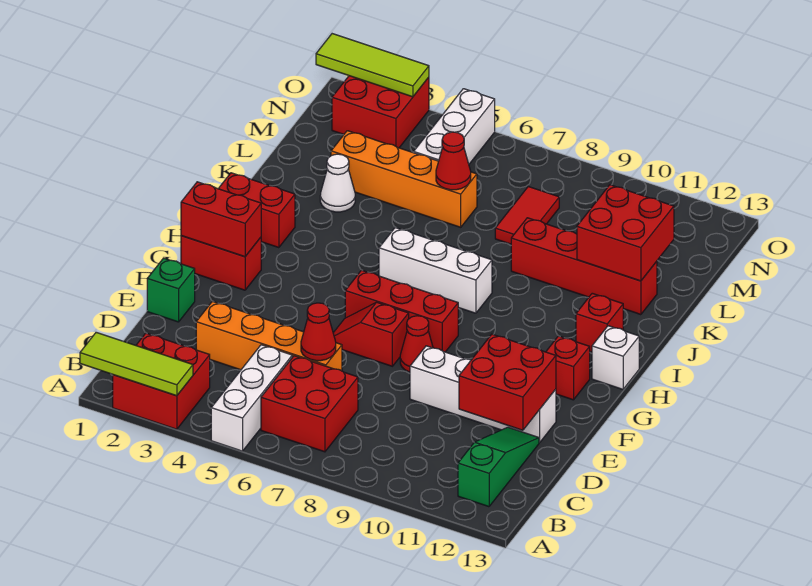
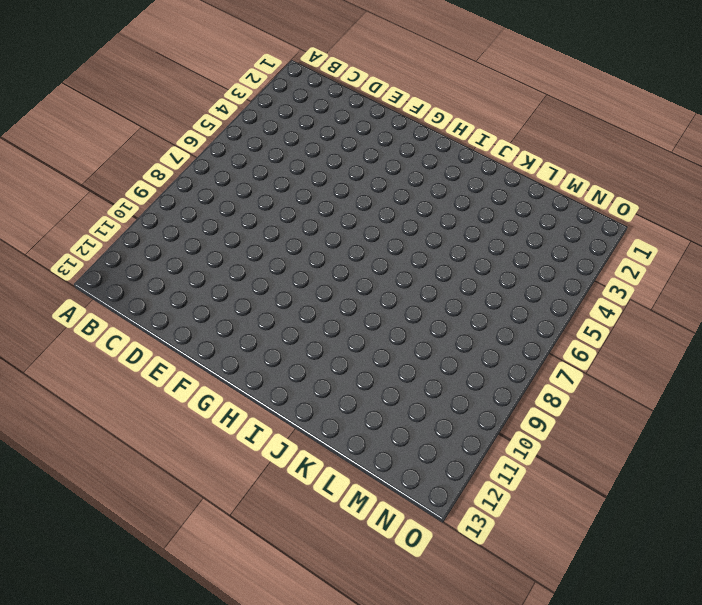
none -> red brick A2:B3 level 1
none -> white brick A5:C5 level 1
none -> red brick B6:C7 level 1

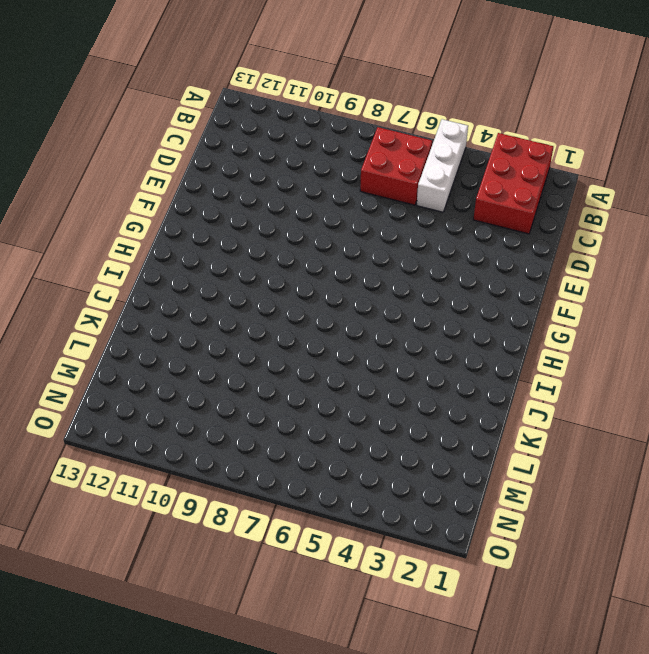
red brick A2:C3 level 1 -> red brick A2:B3 level 1
none -> green slope B12:D12 level 1 top B
none -> orange brick D3:D6 level 1
none -> green brick E1 level 1

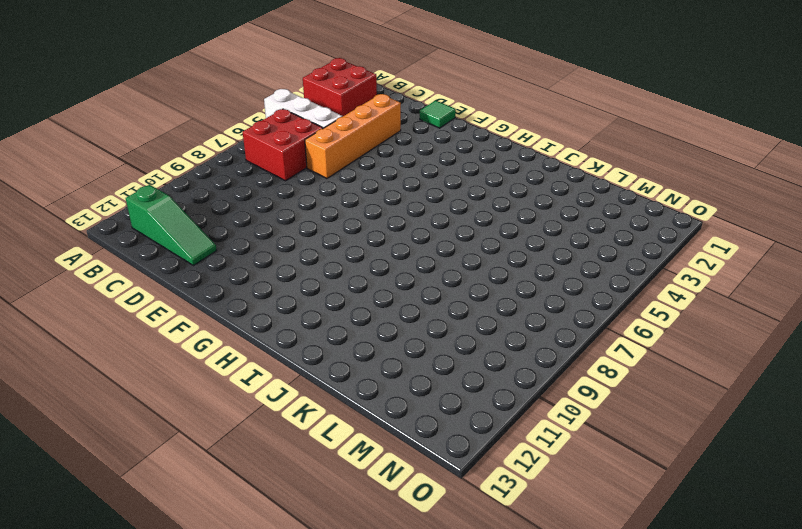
green tile E1 level 1 -> green brick E1 level 1
none -> white brick E9:E12 level 1
none -> red slope F6:F7 level 1 top 7
none -> red cone F8 level 1

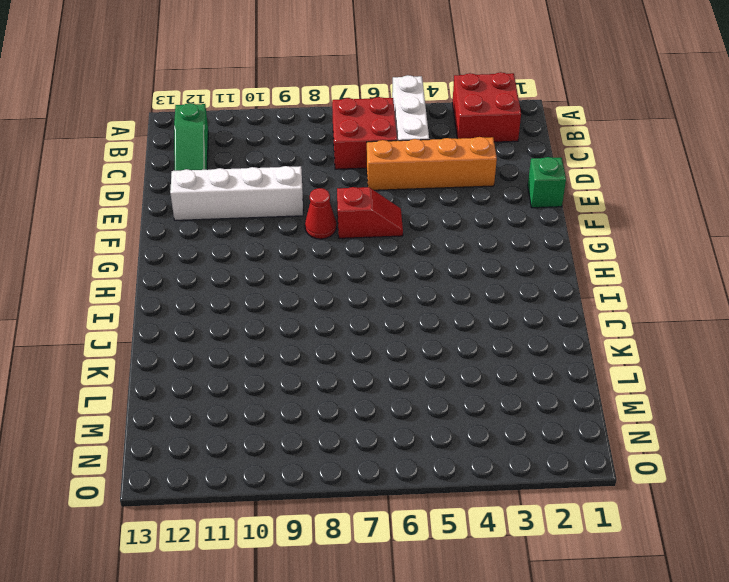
none -> red brick G1:G2 level 1
none -> red brick G6:G8 level 1
none -> red brick G12 level 1

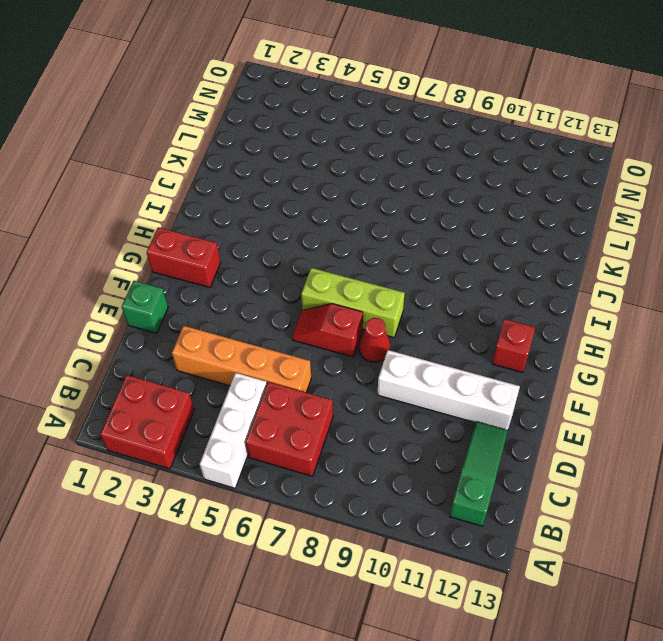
lime brick G6:G8 level 1 -> red brick G6:G8 level 1
none -> white brick H13 level 1
none -> red brick I1:I2 level 1
none -> white brick I6:I8 level 1

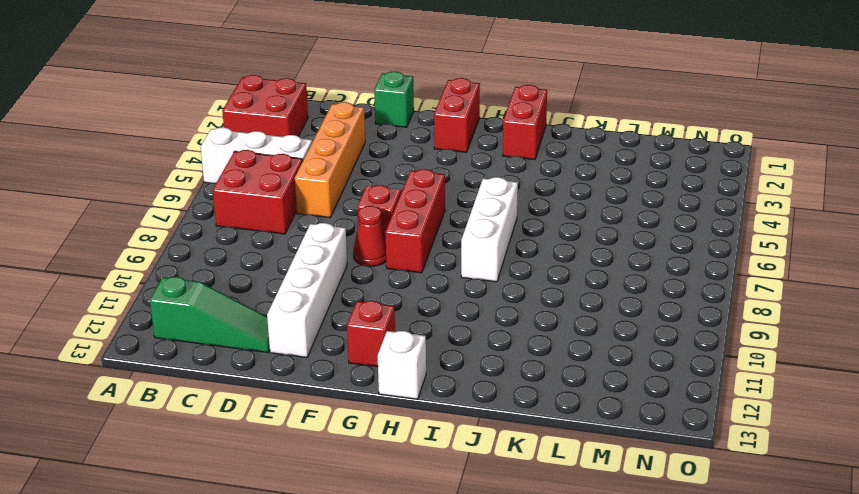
none -> red brick I12 level 1
none -> white cone K3 level 1
none -> red brick K9:K12 level 1

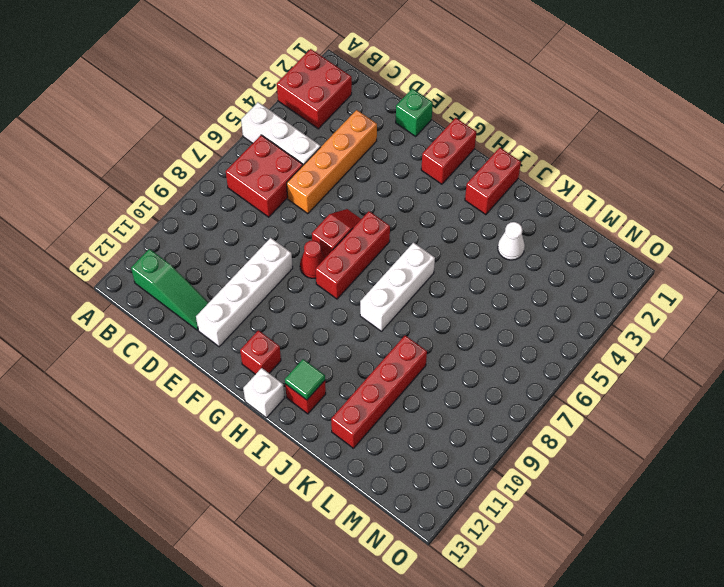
green tile I12 level 2 -> none
none -> orange brick L3:L6 level 1
none -> red tile L8:M8 level 1
none -> white brick M5:O5 level 1

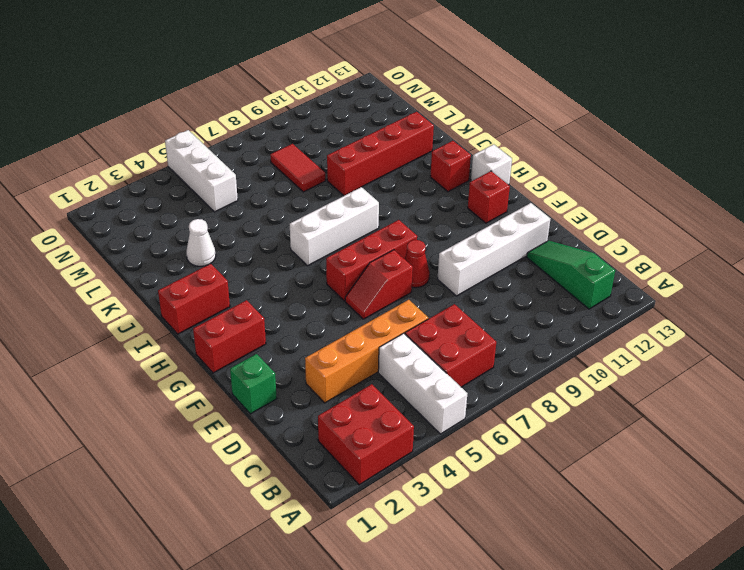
none -> orange brick L3:L6 level 1
none -> red brick N2:O3 level 1
none -> lime tile A1:A3 level 2

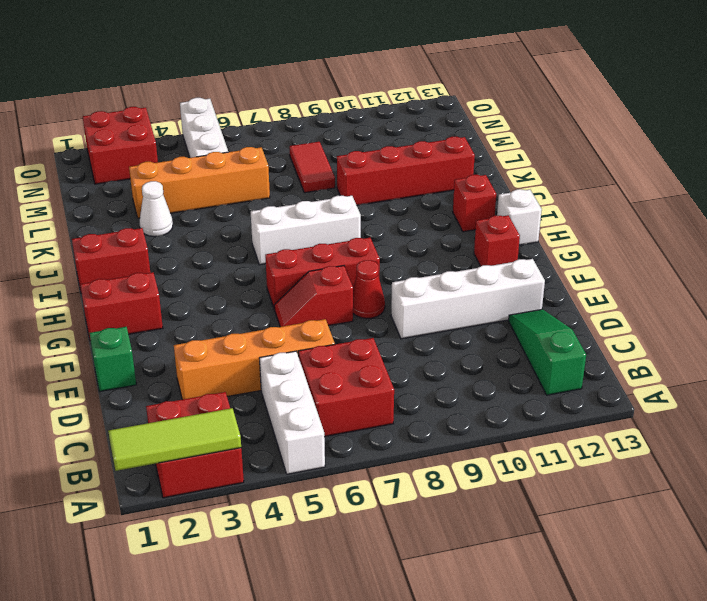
none -> red cone D6 level 2
none -> red brick D11:E12 level 2
none -> red brick G1:G2 level 2

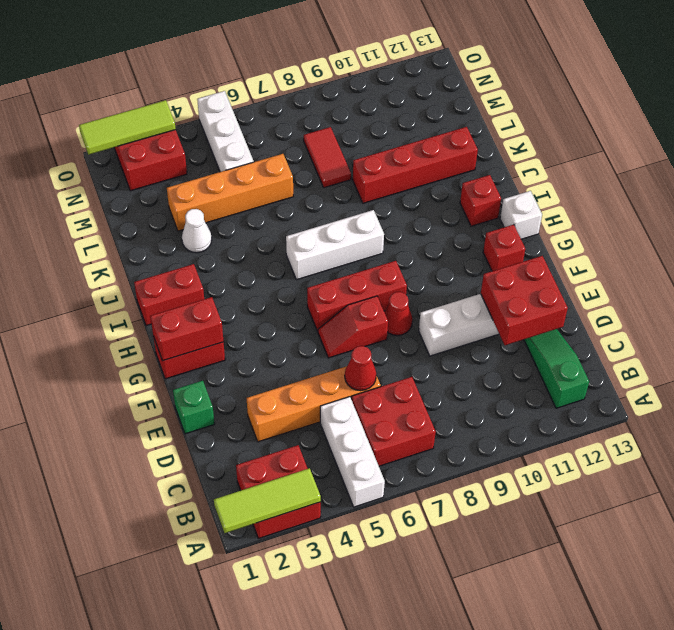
none -> red brick K11:L12 level 2
none -> red cone L6 level 2

